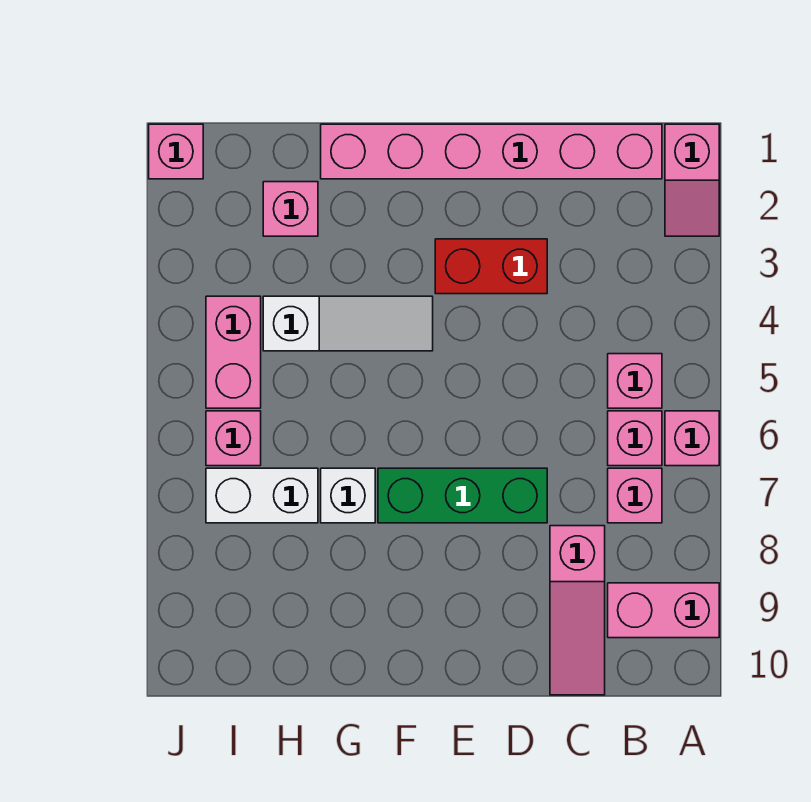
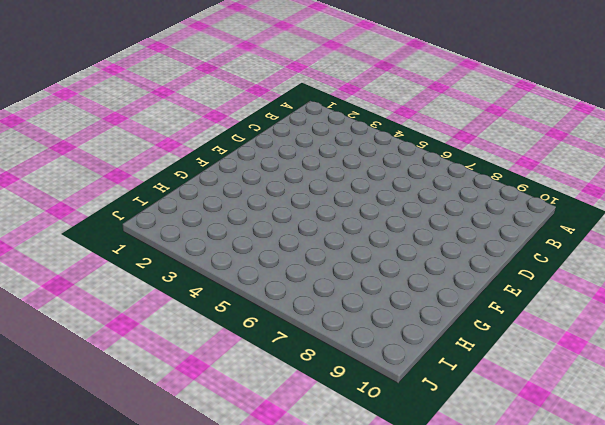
none -> pink slope A1:A2 level 1 top 1
none -> pink brick A6 level 1
none -> pink brick A9:B9 level 1

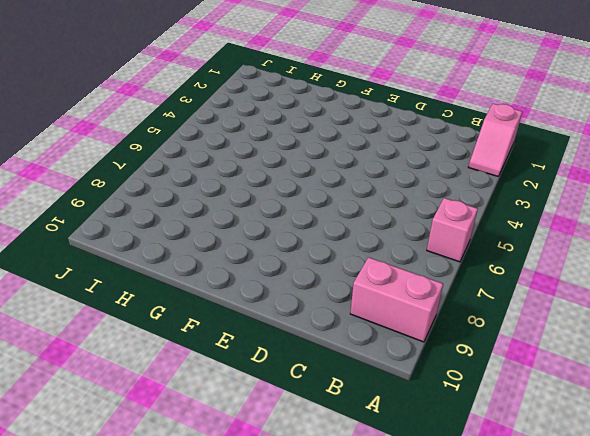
none -> pink brick B1:G1 level 1
none -> pink brick B5 level 1
none -> pink brick B6 level 1

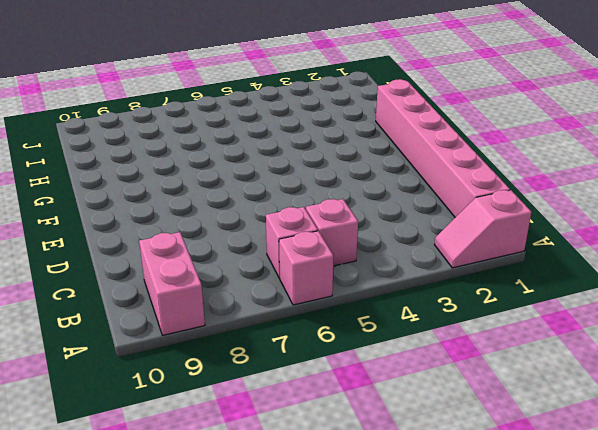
none -> pink brick B7 level 1
none -> pink slope C8:C10 level 1 top 8
none -> red brick D3:E3 level 1

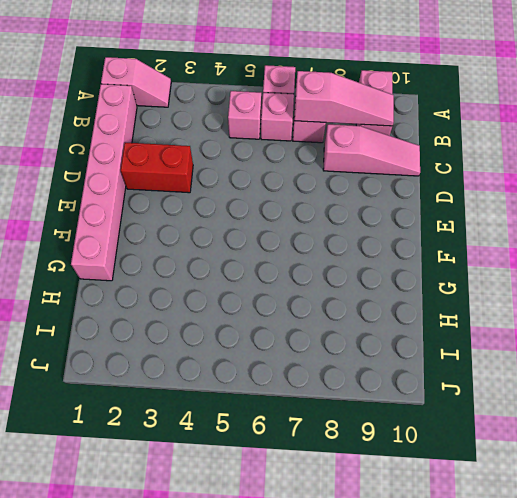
pink slope B7:B9 level 2 top 7 -> none
red brick D2:D3 level 1 -> red brick D3:E3 level 1
none -> green brick D7:F7 level 1
none -> white slope F4:H4 level 1 top H
none -> white brick G7 level 1

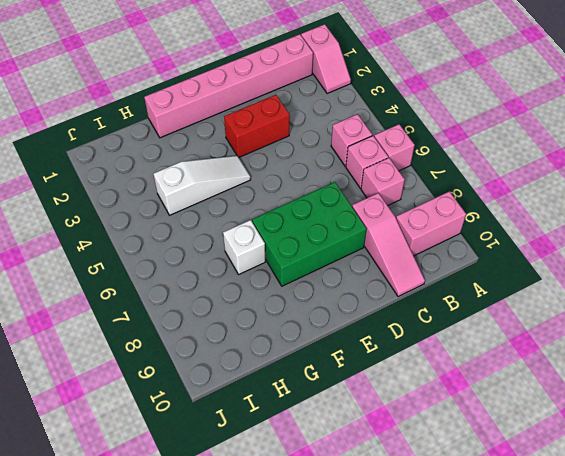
green brick D7:F8 level 1 -> green brick D7:F7 level 1
none -> pink brick H2 level 1
none -> white brick H7:I7 level 1
none -> pink brick I4:I5 level 1

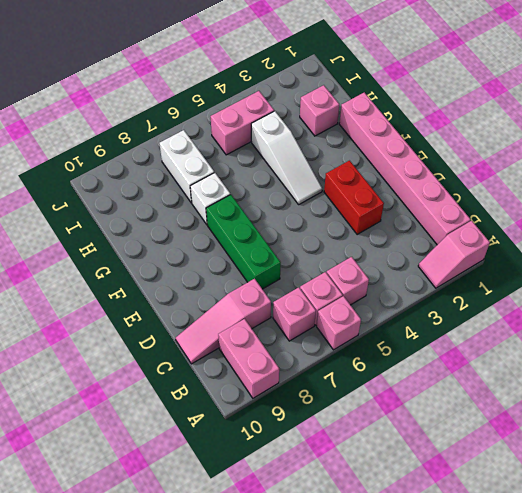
none -> pink brick I6 level 1
none -> pink brick J1 level 1

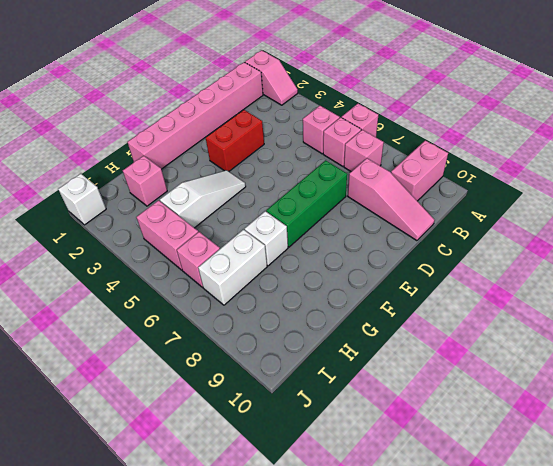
white brick J1 level 1 -> pink brick J1 level 1

